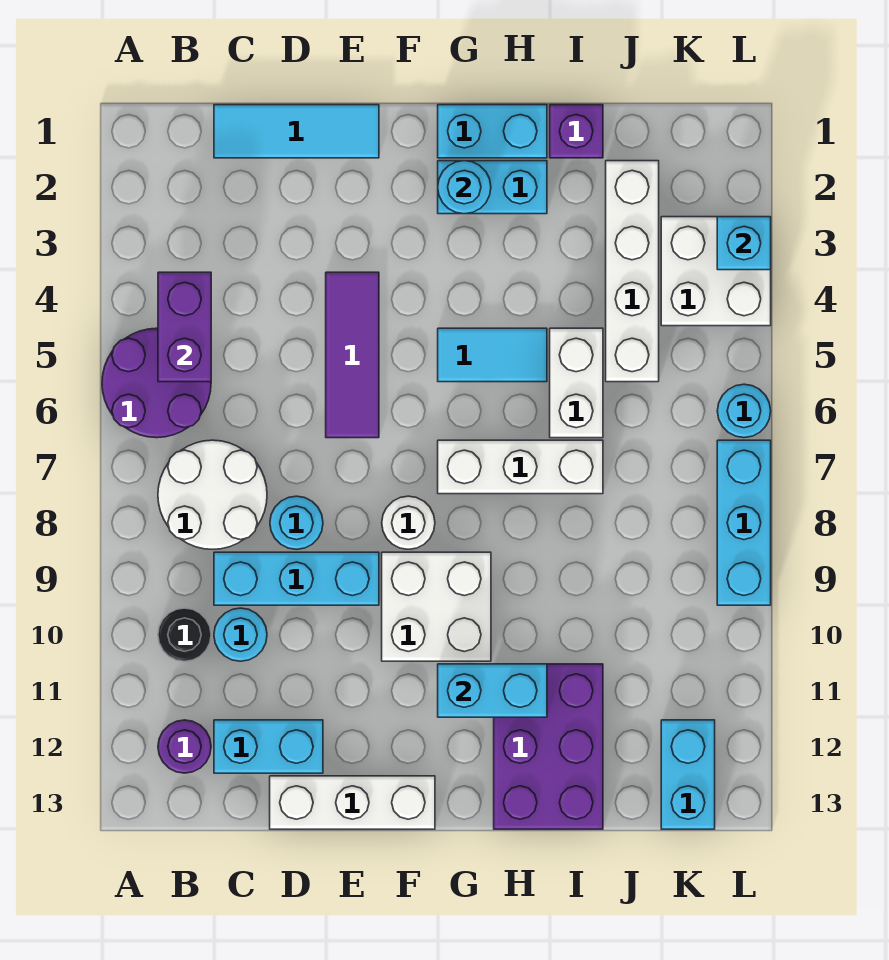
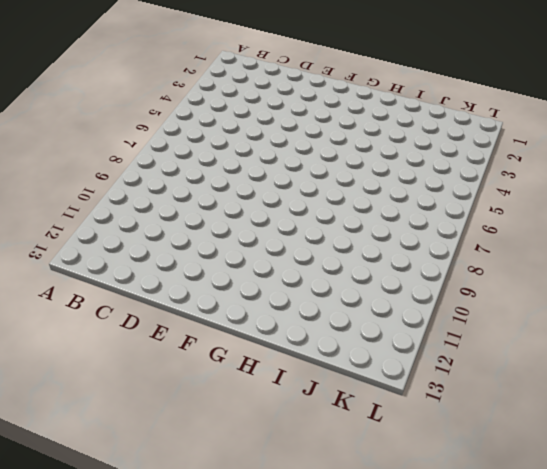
none -> purple round brick A5:B6 level 1
none -> white round brick B7:C8 level 1
none -> black round brick B10 level 1

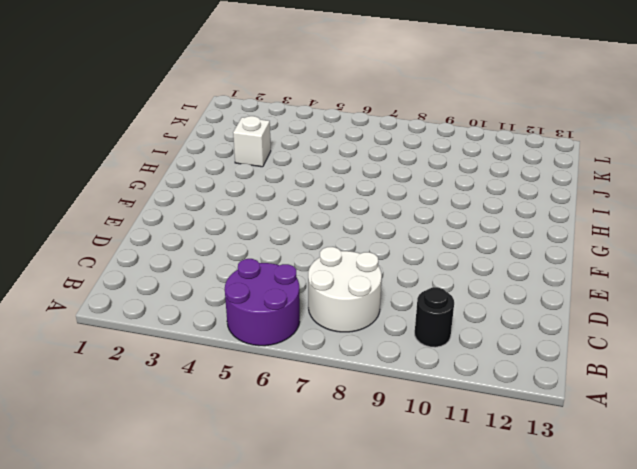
white brick I3 level 1 -> none
none -> purple round brick B12 level 1
none -> cyan tile C1:E1 level 1
none -> cyan brick C9:E9 level 1

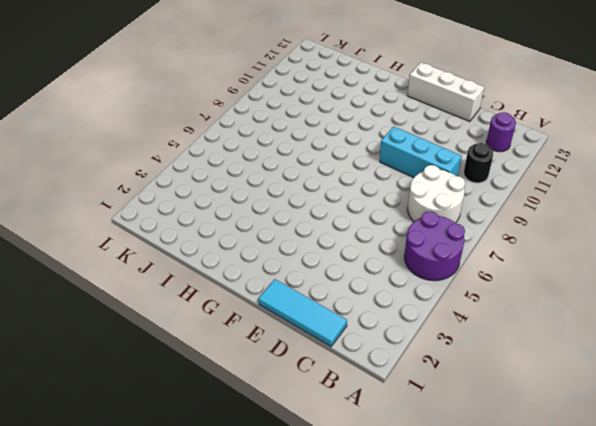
none -> cyan round brick C10 level 1
none -> cyan brick C12:D12 level 1
none -> cyan round brick D8 level 1

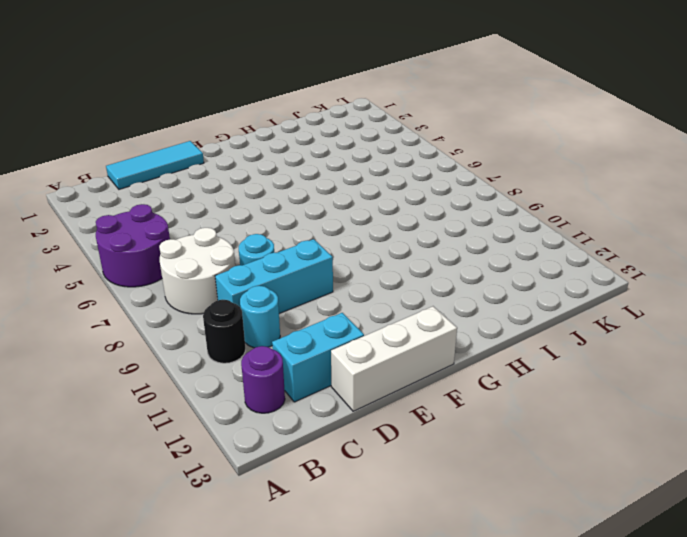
none -> purple tile E4:E6 level 1
none -> white round brick F8 level 1
none -> white brick F9:G10 level 1

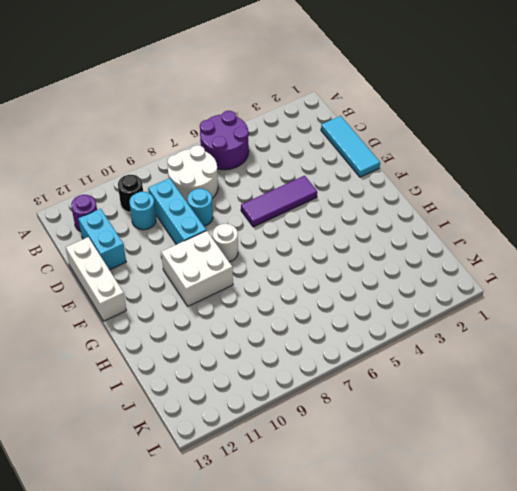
none -> cyan brick G1:H1 level 1
none -> cyan brick G2:H2 level 1
none -> cyan tile G5:H5 level 1

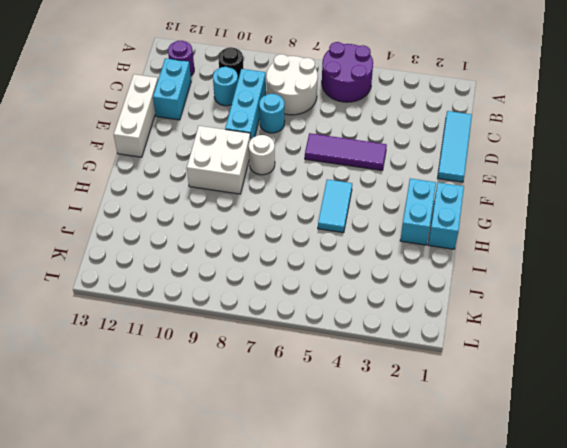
none -> white brick G7:I7 level 1
none -> purple brick H11:I13 level 1
none -> purple brick I1 level 1

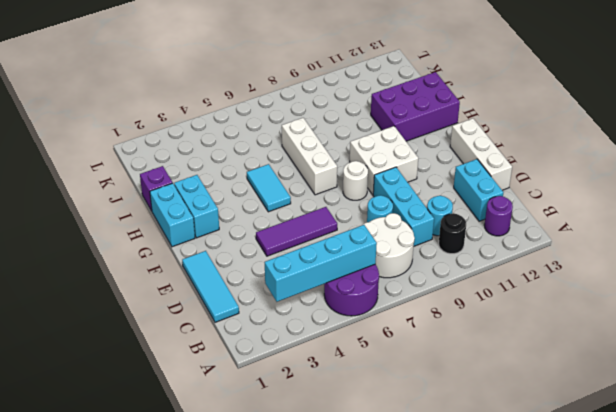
cyan brick B3:B6 level 2 -> purple brick B4:B5 level 2
none -> white brick I5:I6 level 1
none -> white brick J2:J5 level 1
none -> white brick K3:L4 level 1

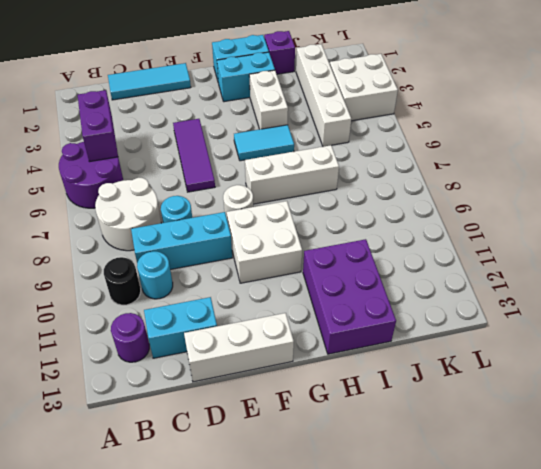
white brick H3:H4 level 1 -> white brick I5:I6 level 1
none -> cyan brick K12:K13 level 1
none -> cyan round brick L6 level 1
none -> cyan brick L7:L9 level 1

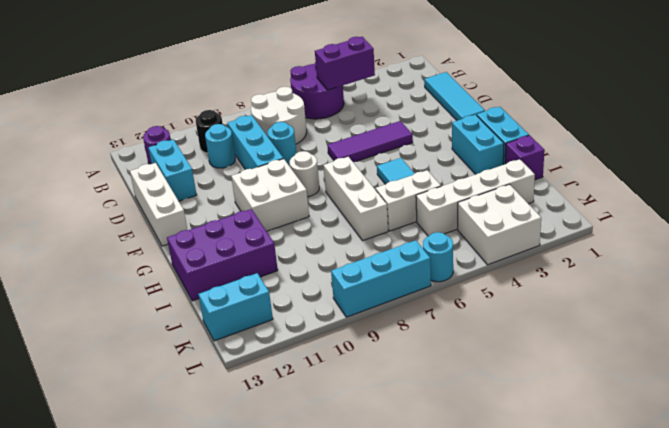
none -> cyan round brick G2 level 2
none -> cyan brick G11:H11 level 2
none -> cyan brick L3 level 2

